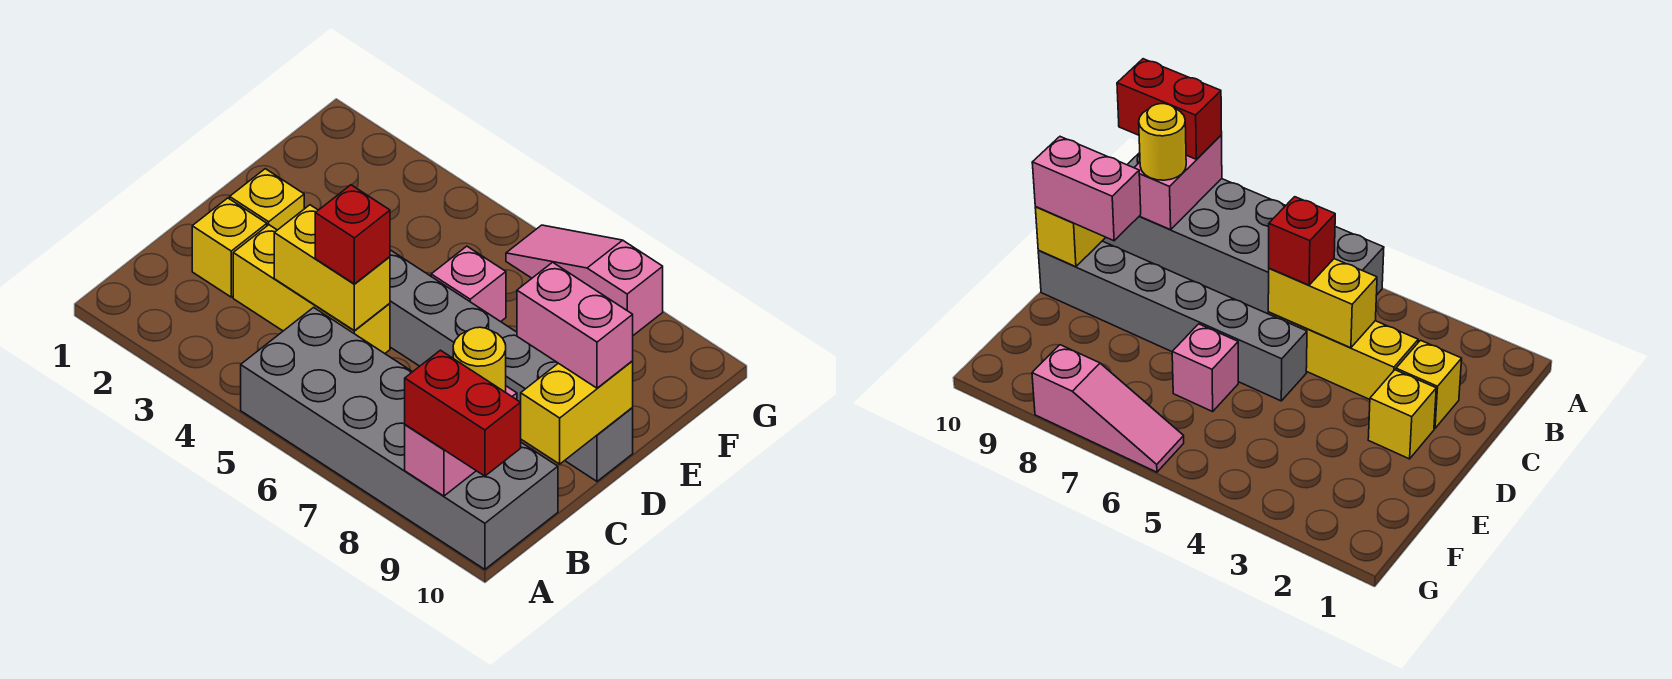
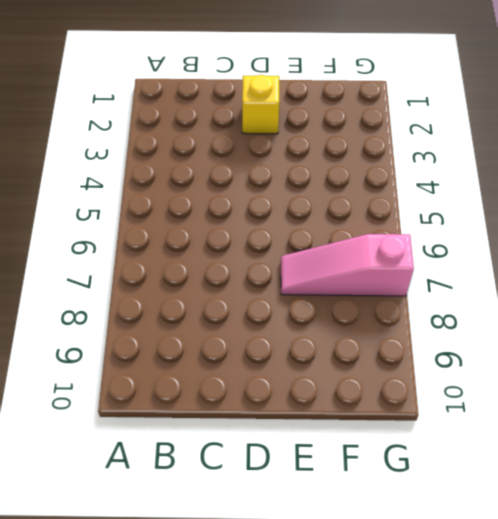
pink slope E7:G7 level 1 top G -> pink slope G6:G8 level 1 top 8
none -> grey brick A5:B10 level 1
none -> yellow brick C2 level 1
none -> yellow brick C3:C5 level 1

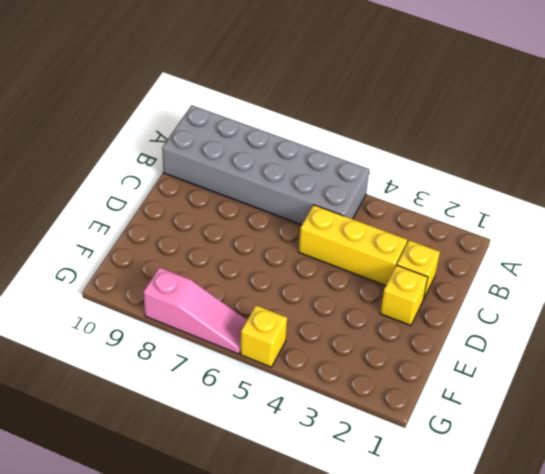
yellow brick G5 level 1 -> none
none -> grey brick D5:D10 level 1
none -> pink brick E6 level 1
none -> pink brick A9:B9 level 2

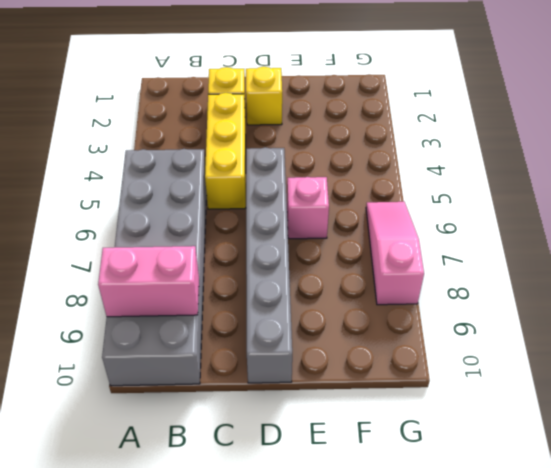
none -> yellow brick C4:C5 level 2
none -> yellow brick C10:D10 level 2
none -> red brick A9:A10 level 3

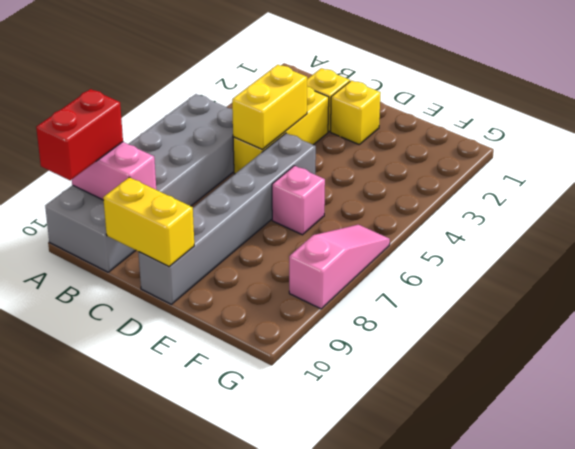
none -> yellow round brick B9 level 3
none -> red brick C5 level 3
none -> pink brick D9:D10 level 3

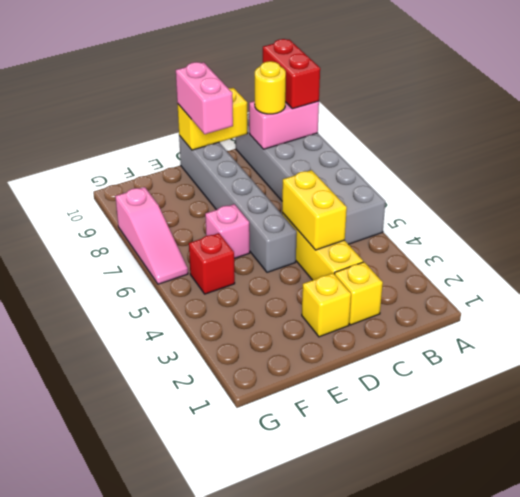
red brick F5 level 1 -> red brick C5 level 3

